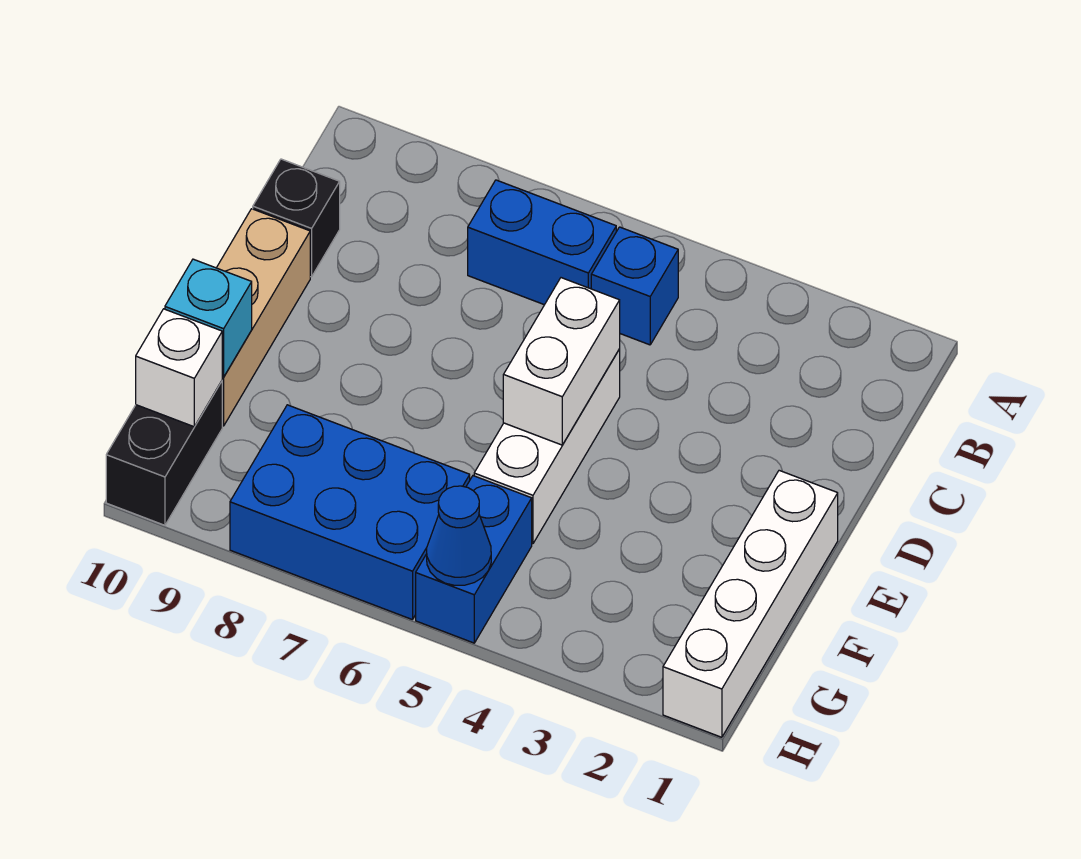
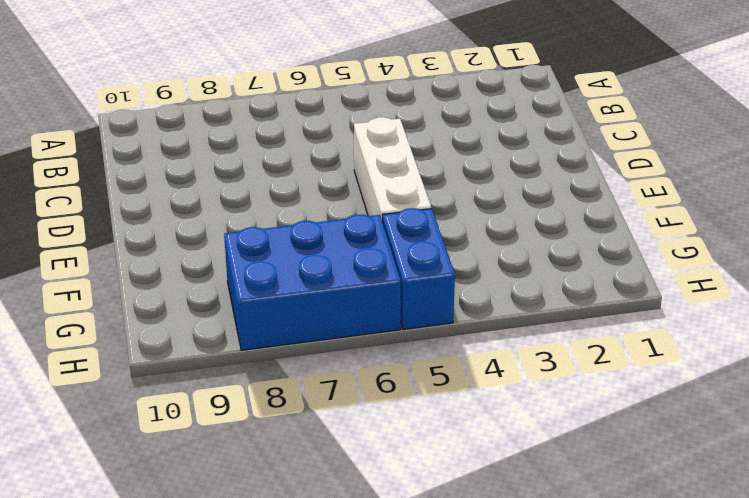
none -> blue brick B5 level 1
none -> blue brick B6:B7 level 1
none -> black brick C10 level 1

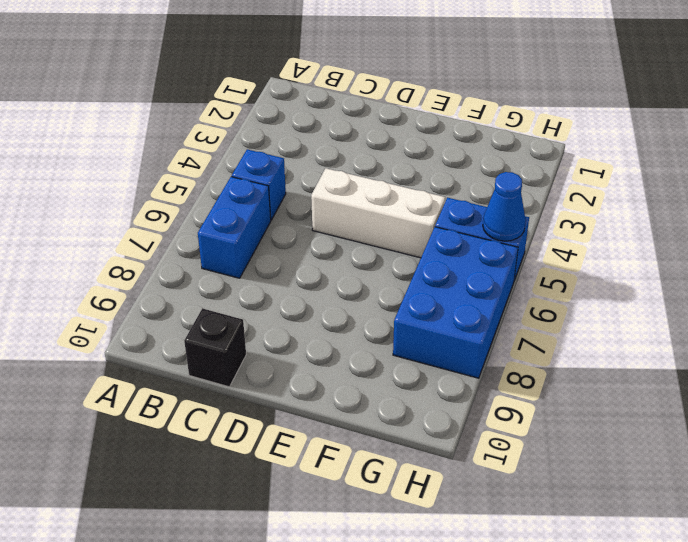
none -> tan brick D10:F10 level 1
none -> white brick E1:H1 level 1
none -> black brick G10:H10 level 1

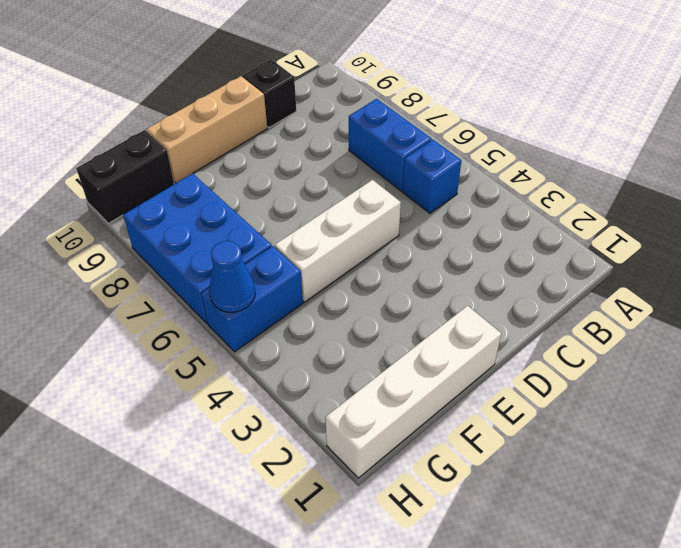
none -> white brick D5:E5 level 2
none -> cyan brick F10 level 2
none -> white brick G10 level 2

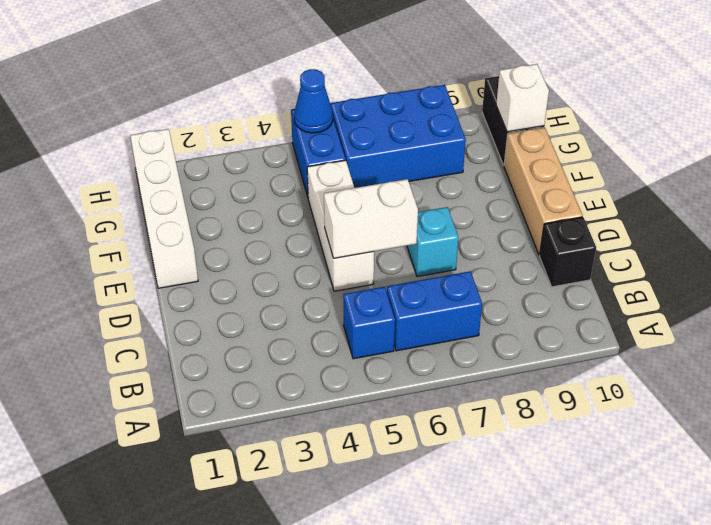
white brick D5:D6 level 2 -> white brick D5:E5 level 2
cyan brick D7 level 1 -> cyan brick F10 level 2

